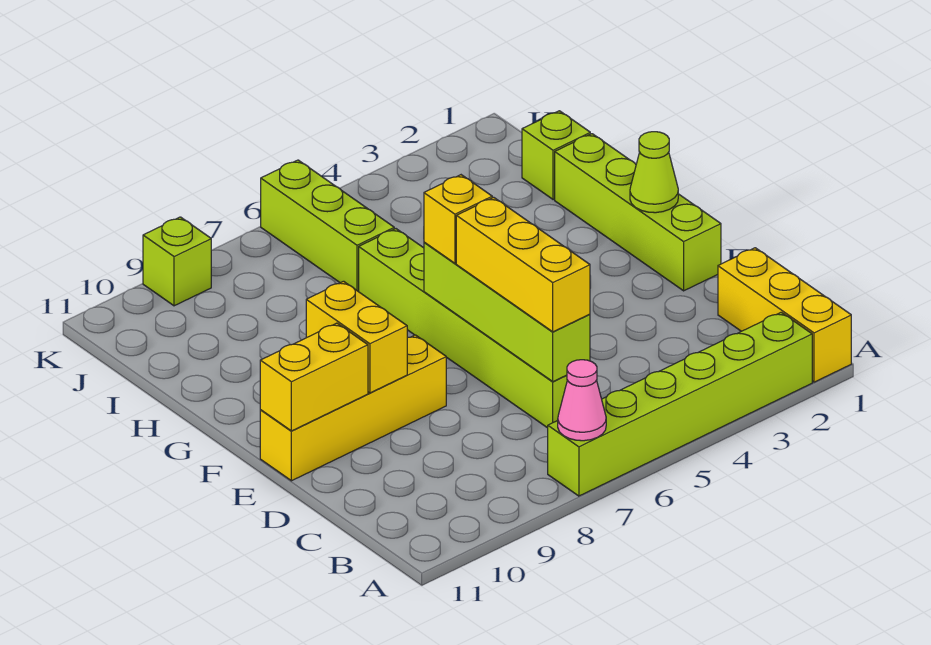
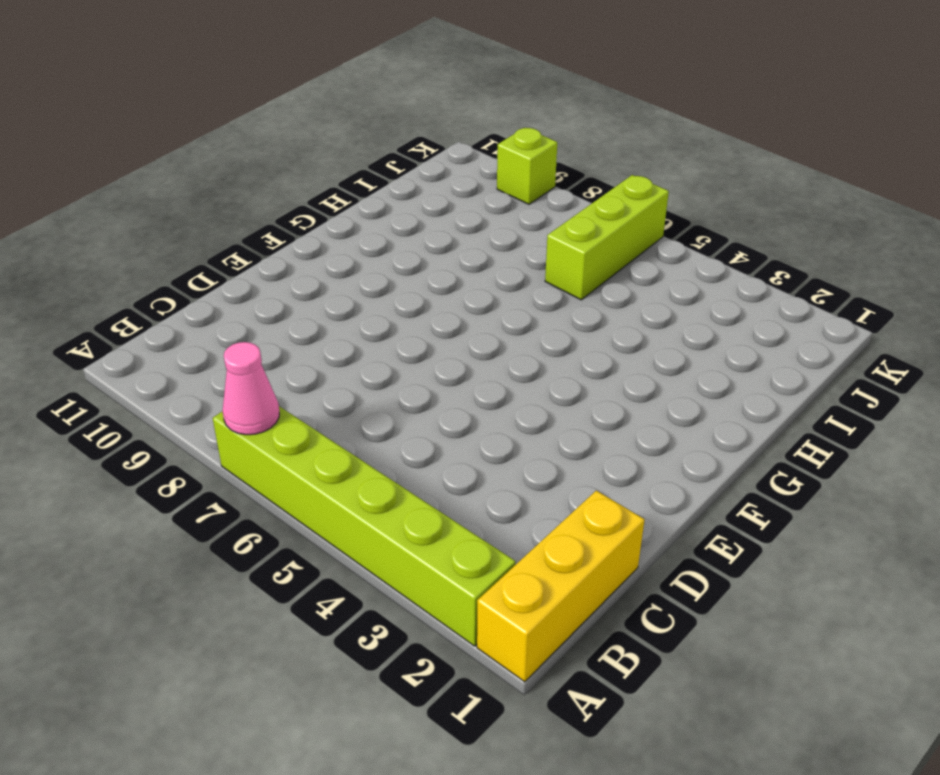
none -> lime brick C6:H6 level 1
none -> lime brick E1:H1 level 1
none -> yellow brick E8:E11 level 1

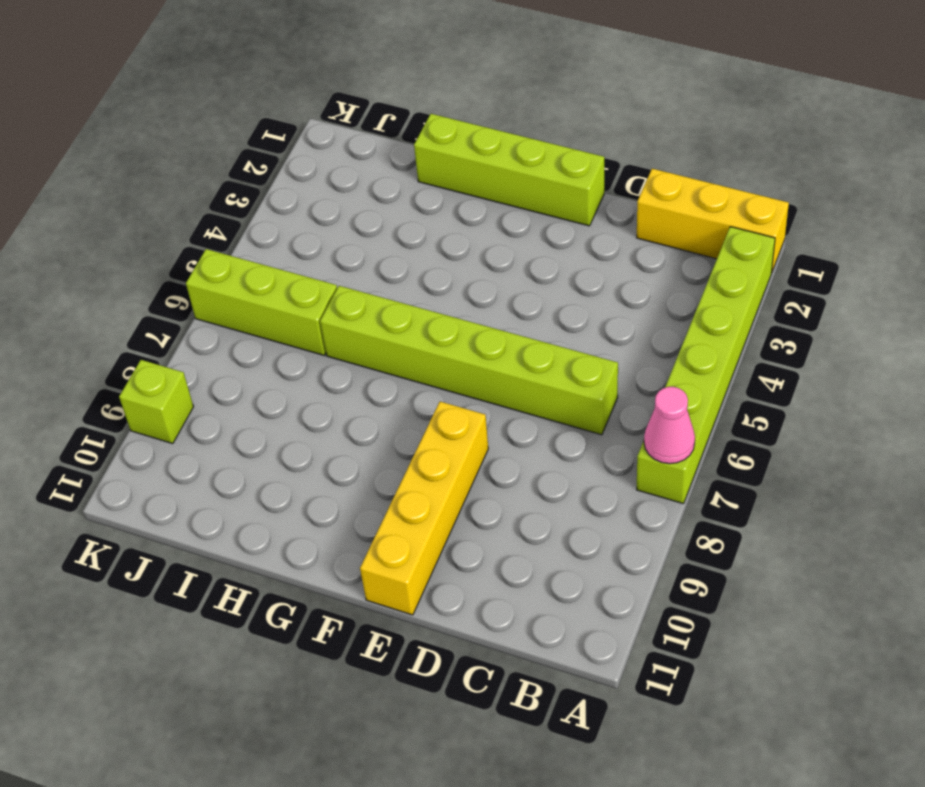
none -> lime brick I1 level 1
none -> lime brick C6:F6 level 2
none -> yellow brick E9:F9 level 2

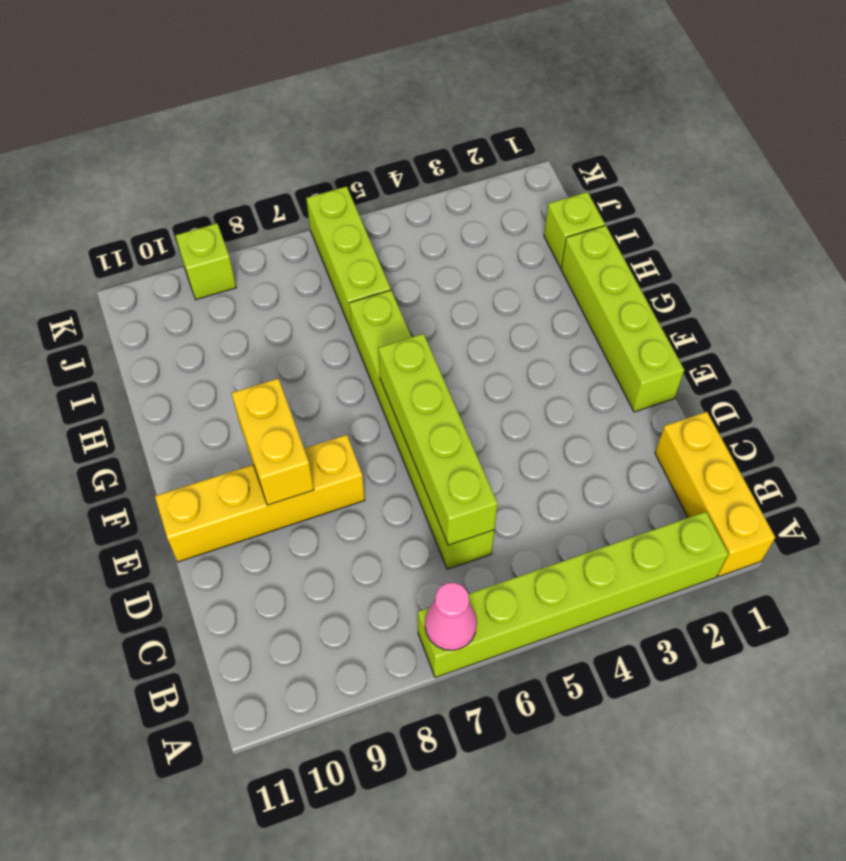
none -> yellow brick E10:E11 level 2
none -> lime cone F1 level 2
none -> yellow brick C6:E6 level 3

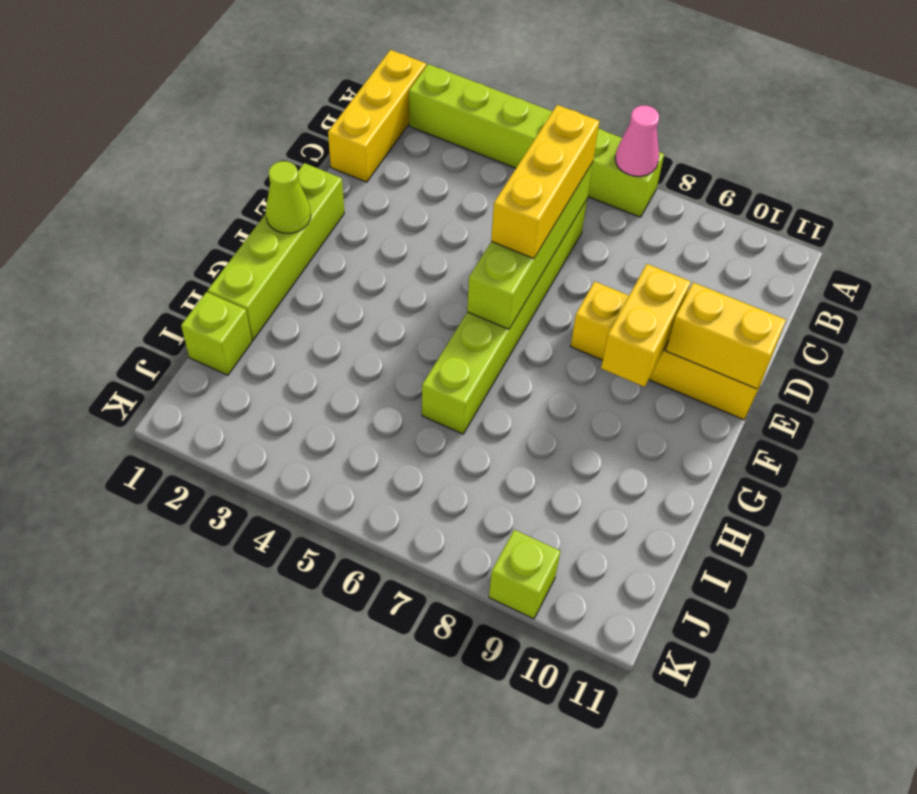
none -> lime brick I6:K6 level 1
none -> yellow brick F6 level 3

